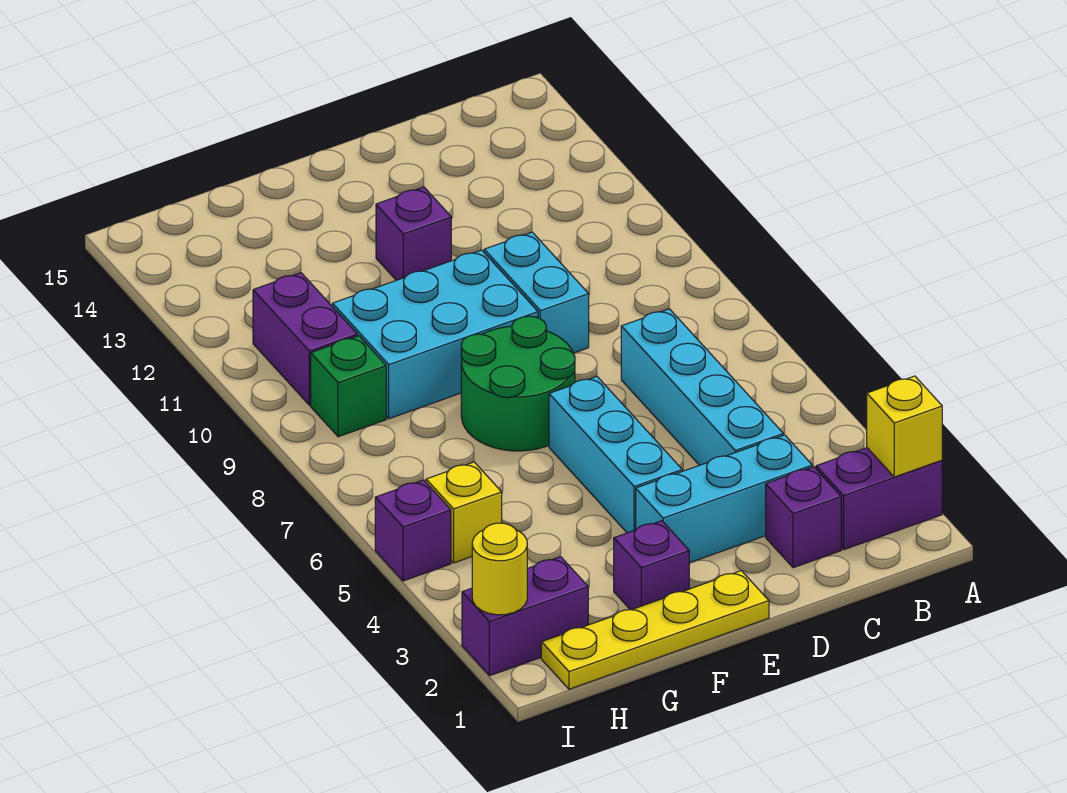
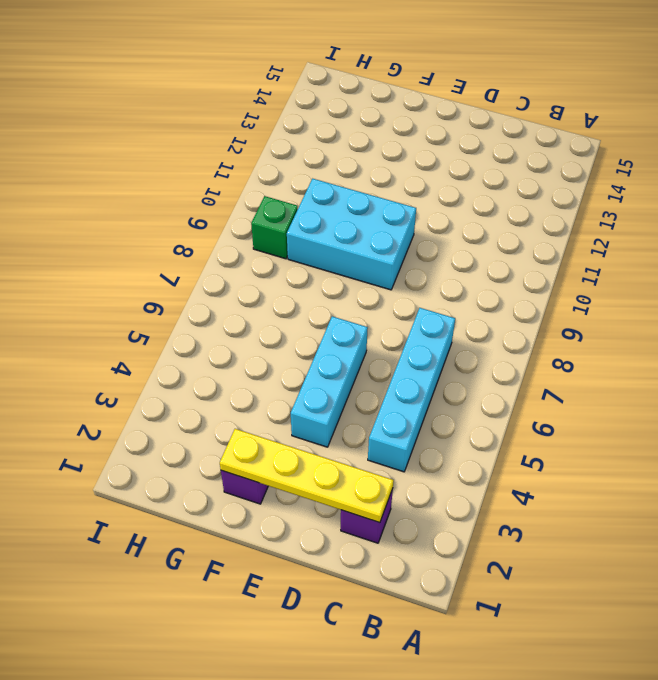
yellow plate C2:F2 level 2 -> yellow plate E1:H1 level 1
none -> purple brick A2:B2 level 1
none -> cyan brick C3:E3 level 1
none -> cyan brick D9:D10 level 1

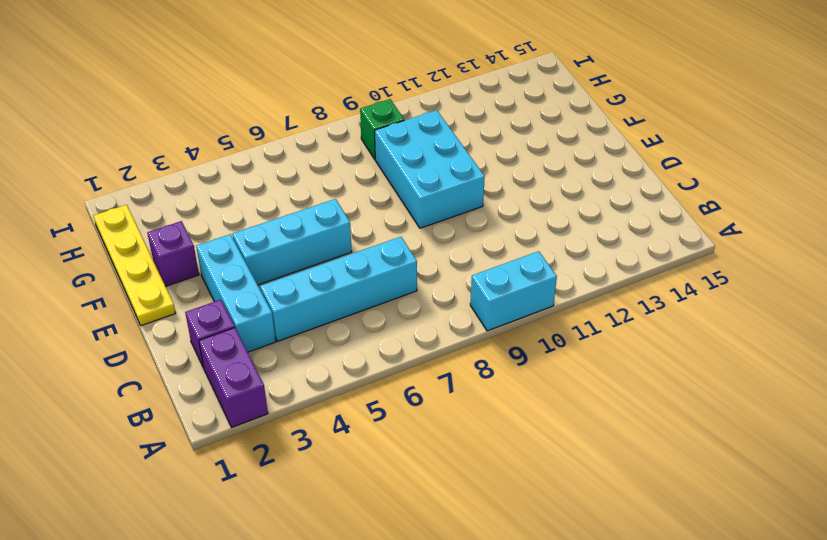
cyan brick A9:A10 level 1 -> cyan brick D9:D10 level 1
none -> green round brick E7:F8 level 1
none -> purple brick E12 level 1
none -> purple brick H2:I2 level 1

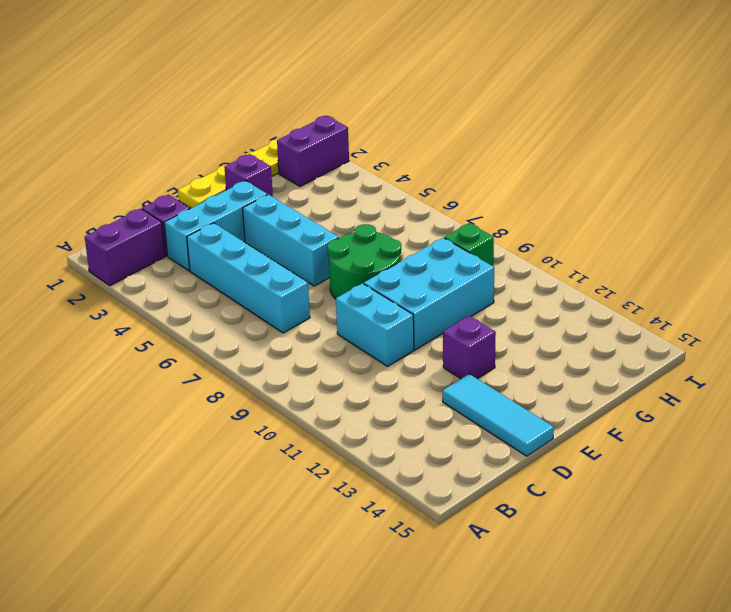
cyan tile D13:D15 level 1 -> none
none -> yellow brick H5 level 1
none -> purple brick H10:H11 level 1
none -> purple brick I5 level 1

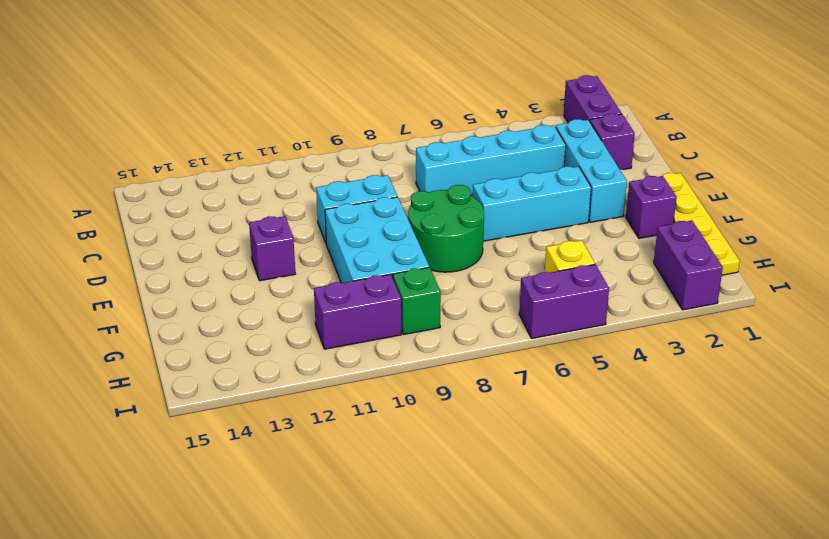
purple brick I5:I6 level 1 -> purple brick I5 level 1
none -> yellow brick A2 level 2
none -> yellow round brick I2 level 2

